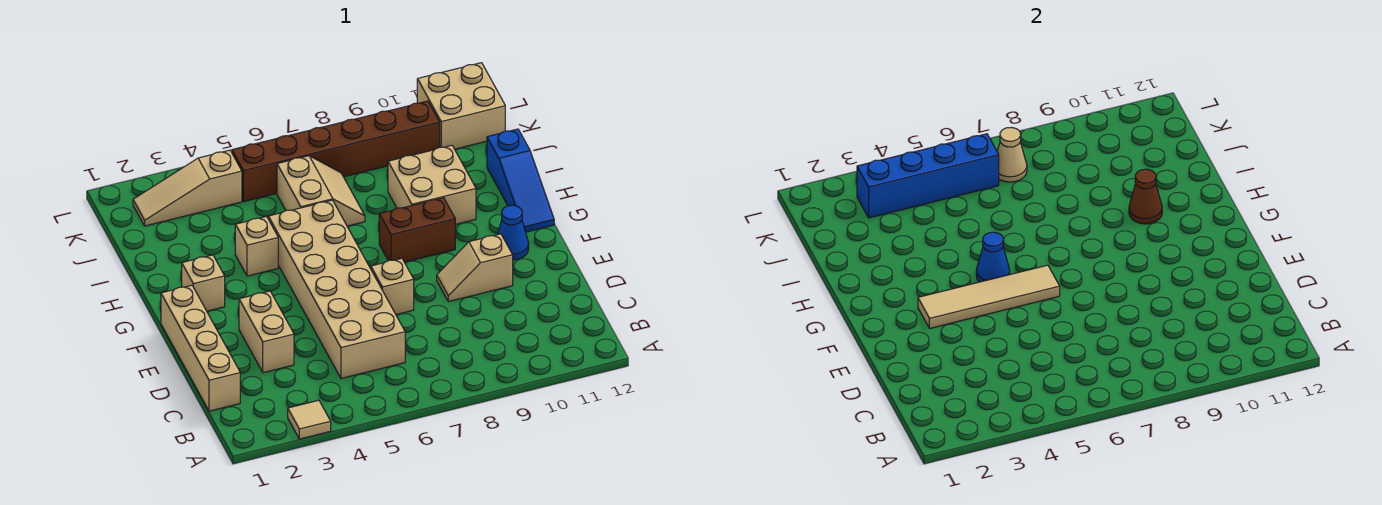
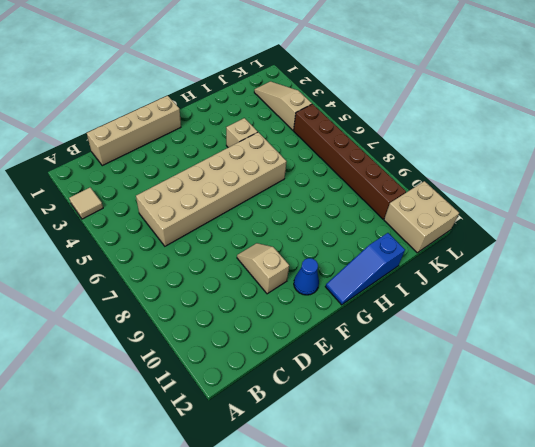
none -> tan brick D3:E3 level 1
none -> tan brick E7 level 1
none -> tan brick G2 level 1

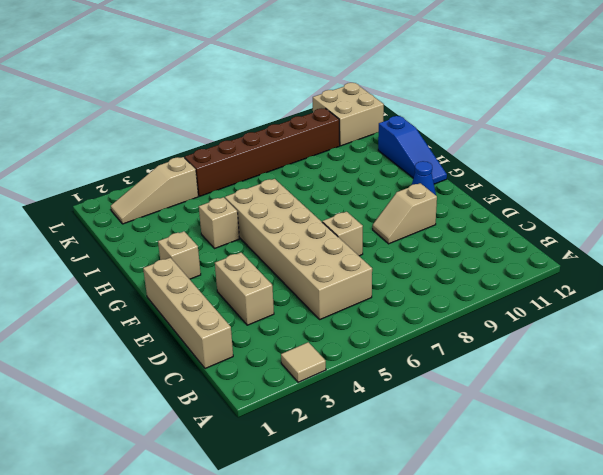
none -> brown brick G8:G9 level 1
none -> tan brick H9:I10 level 1
none -> tan slope I6:J7 level 1 top 6

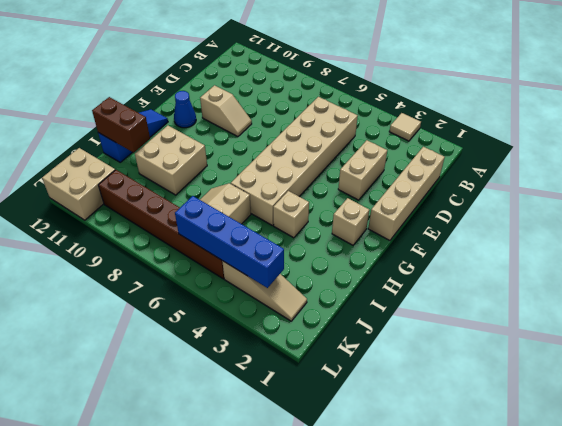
brown brick I11:I12 level 2 -> brown brick G8:G9 level 1
none -> tan brick E7 level 1
none -> tan tile F3:F6 level 2
none -> blue cone G5 level 2

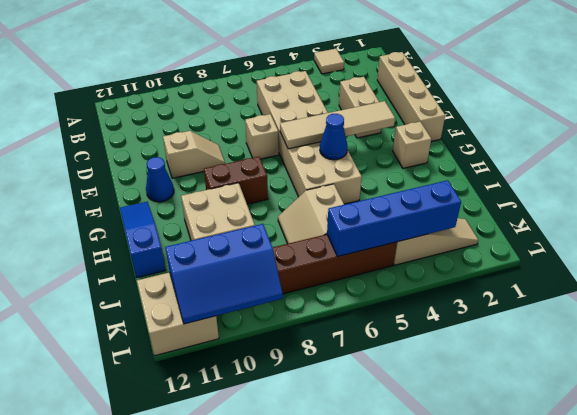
blue slope K9:L11 level 2 top K -> none
none -> tan brick H4 level 1
none -> brown cone H10 level 2
none -> tan cone K7 level 2

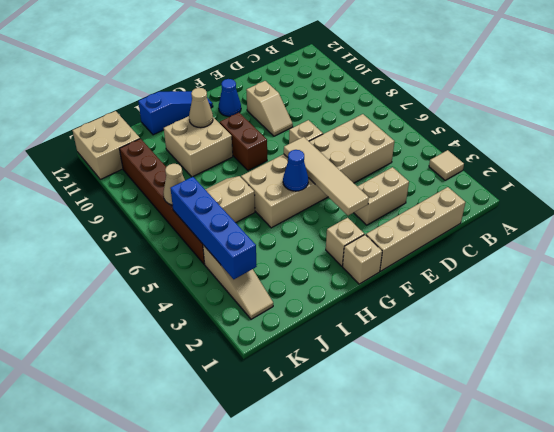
tan brick G1 level 1 -> tan brick H4 level 1
tan cone H10 level 2 -> brown cone H10 level 2

